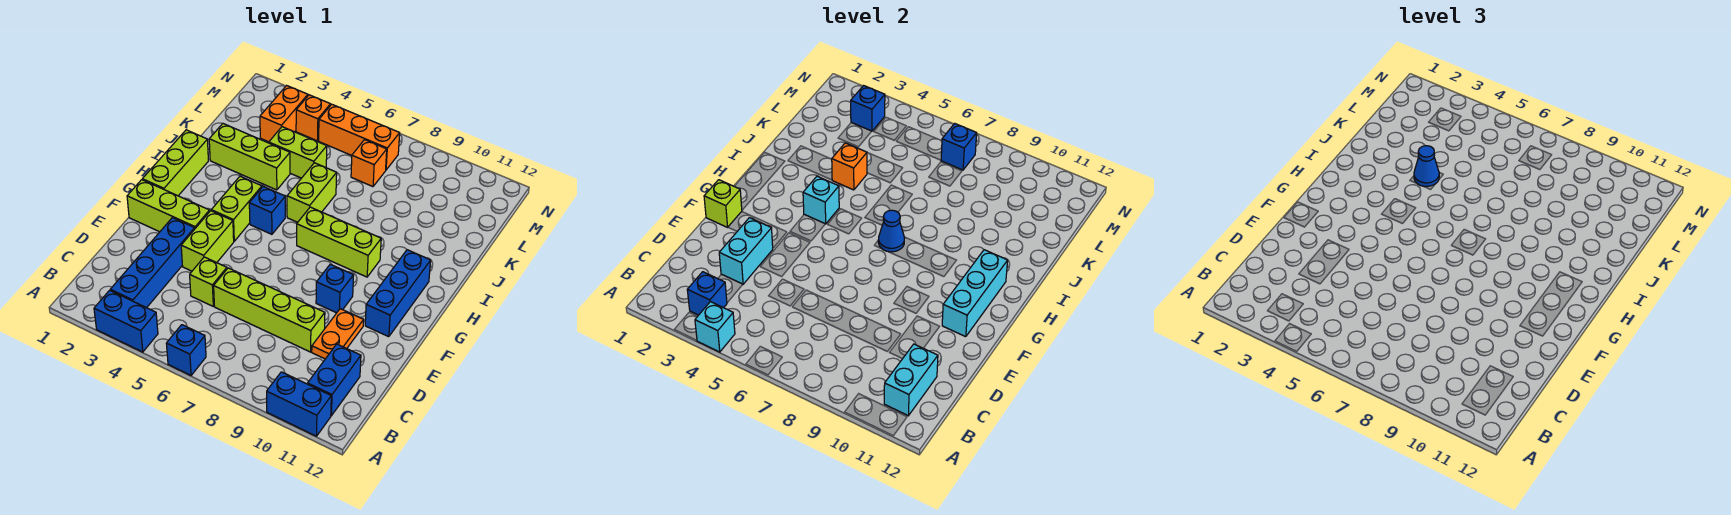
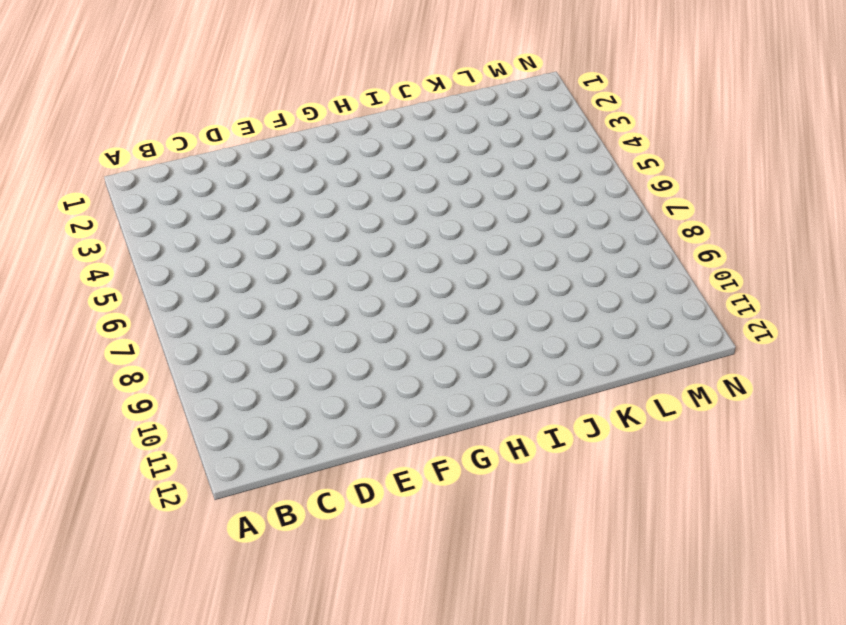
none -> blue brick A3:A4 level 1
none -> blue brick A6 level 1
none -> blue brick A10:A11 level 1
none -> blue brick B3:E3 level 1

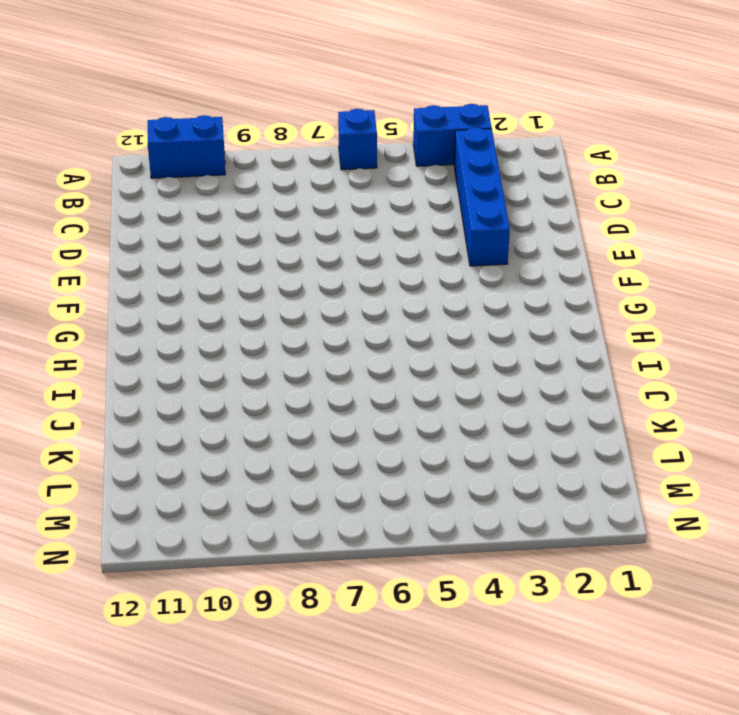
none -> blue brick B11:C11 level 1
none -> lime brick D5 level 1
none -> lime brick D6:D9 level 1
none -> orange plate D10:E10 level 1

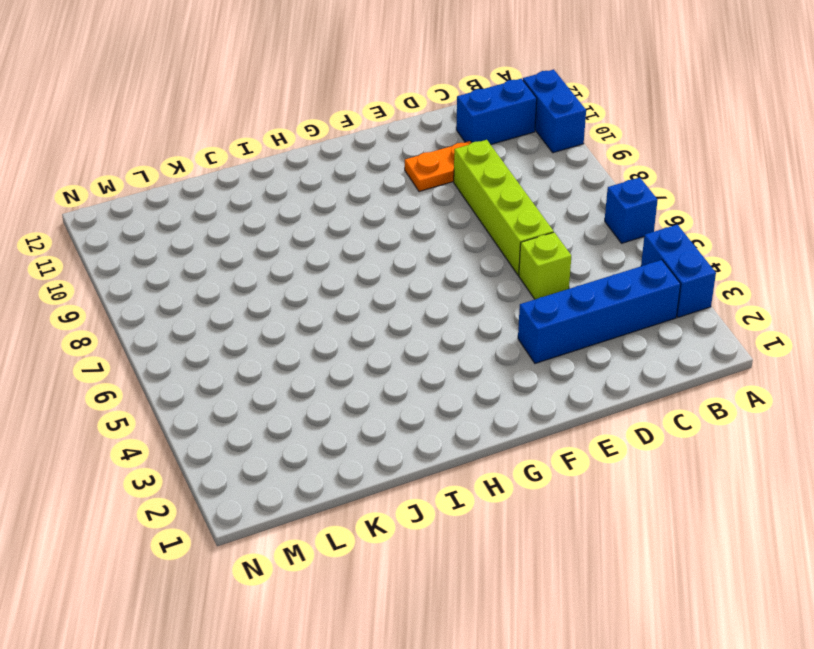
none -> lime brick E4:F4 level 1
none -> lime brick F1:F3 level 1
none -> blue brick F9 level 1
none -> blue brick F11:H11 level 1

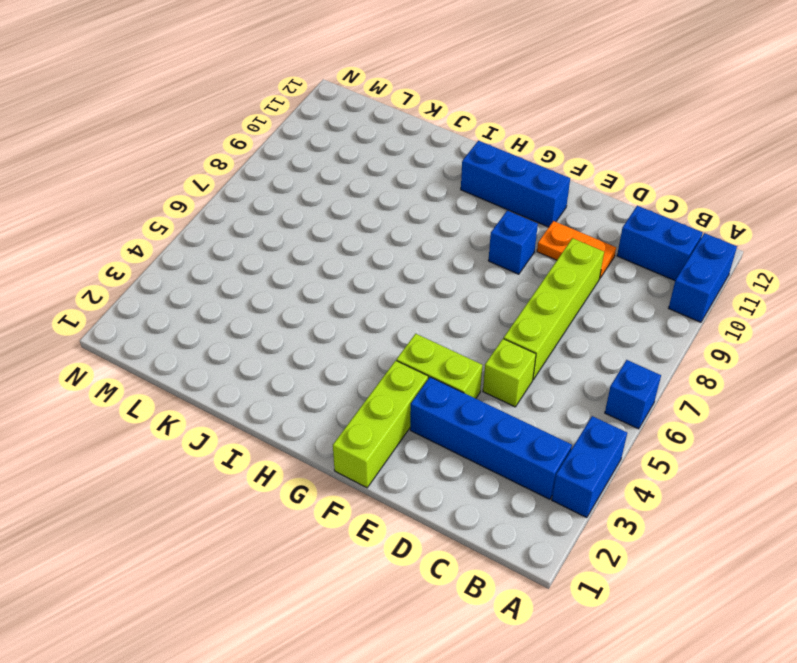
none -> lime brick G1:I1 level 1
none -> lime brick G4:H4 level 1
none -> blue brick H5 level 1
none -> lime brick H7:H9 level 1

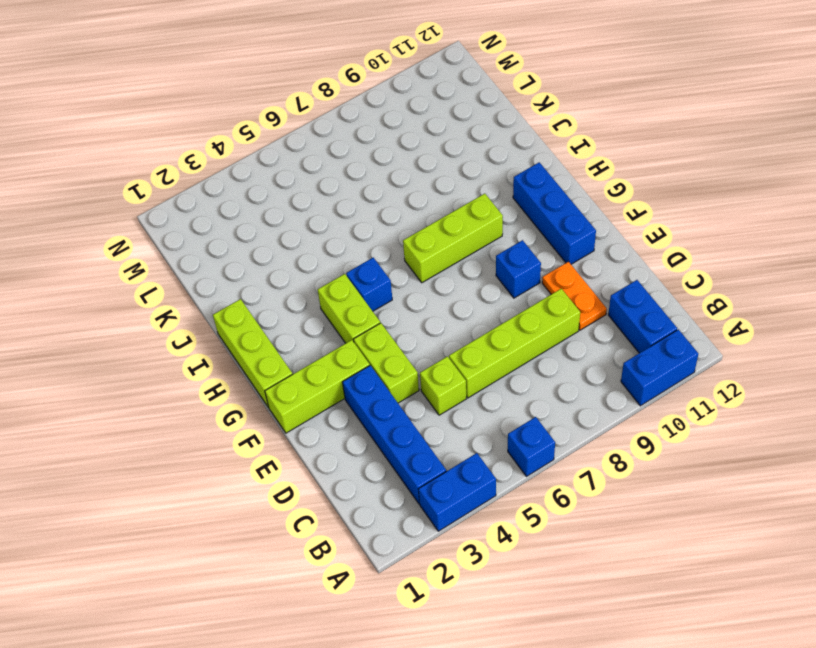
none -> lime brick I6:J6 level 1
none -> lime brick J2:J4 level 1
none -> lime brick K4:K5 level 1
none -> orange brick L3:M3 level 1

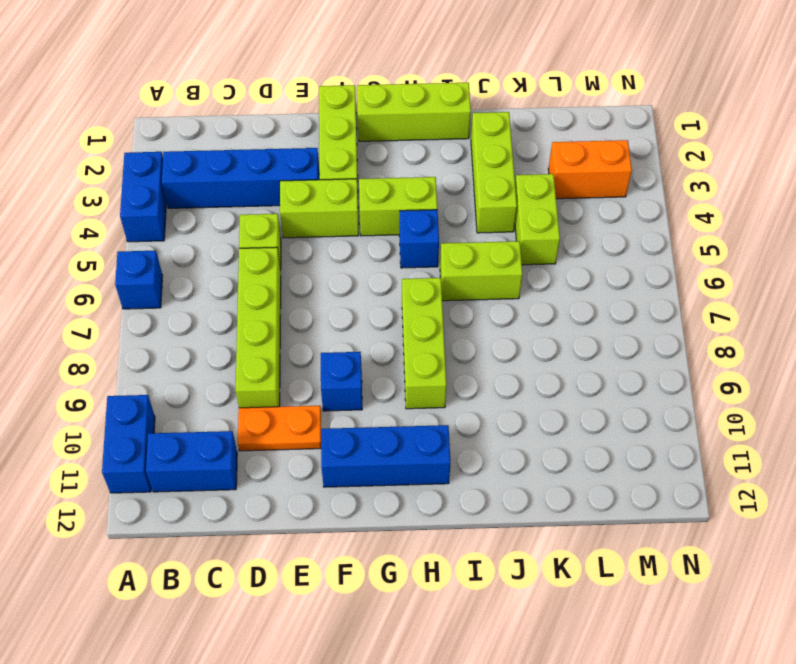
none -> orange brick L7 level 1
none -> orange brick M4 level 1
none -> orange brick M5:M7 level 1
none -> cyan brick A4 level 2

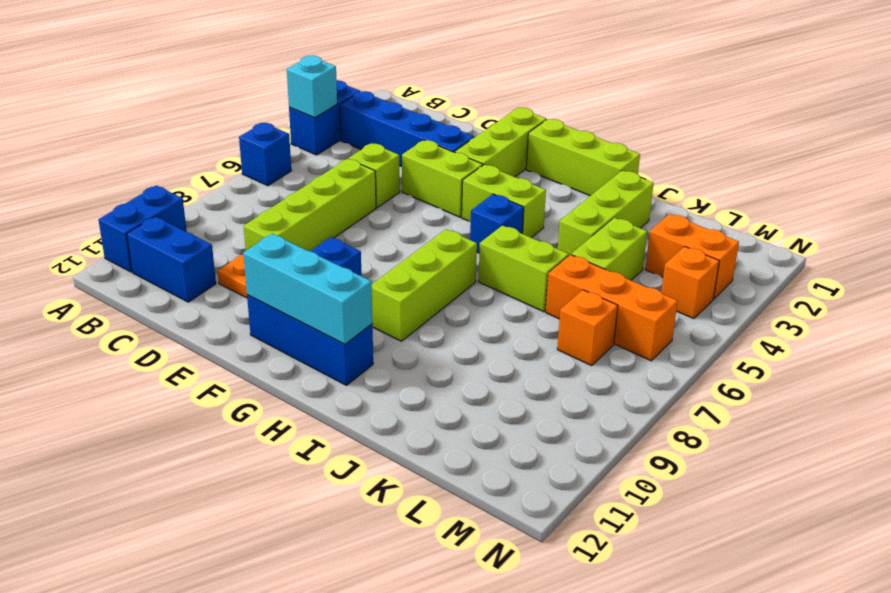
orange brick K6:M6 level 1 -> orange brick M5:M7 level 1
none -> blue brick B3 level 2
none -> cyan brick B11:C11 level 2
none -> cyan brick D3:E3 level 2
none -> lime brick F1 level 2

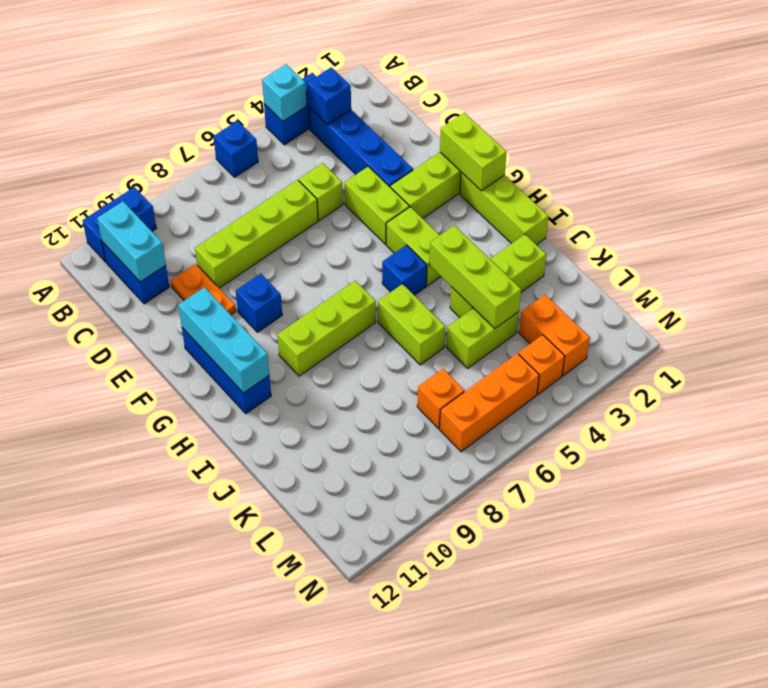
lime brick F1:G1 level 2 -> lime brick F1 level 2
lime brick I4:K4 level 2 -> orange brick J4 level 2
none -> cyan brick D3:E3 level 2
none -> cyan brick H4 level 2
none -> blue cone H7 level 2
none -> blue brick M3 level 2

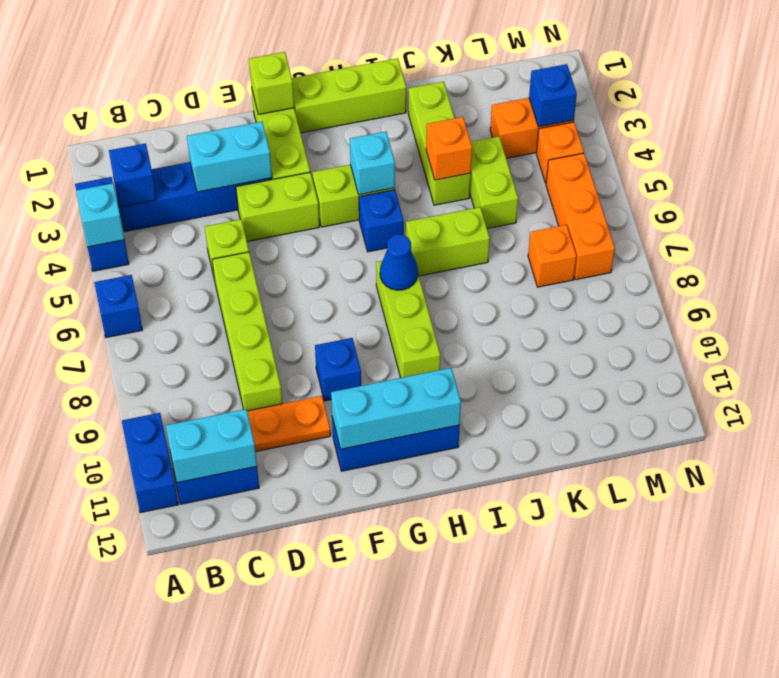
none -> blue brick M7 level 2
none -> blue cone J4 level 3

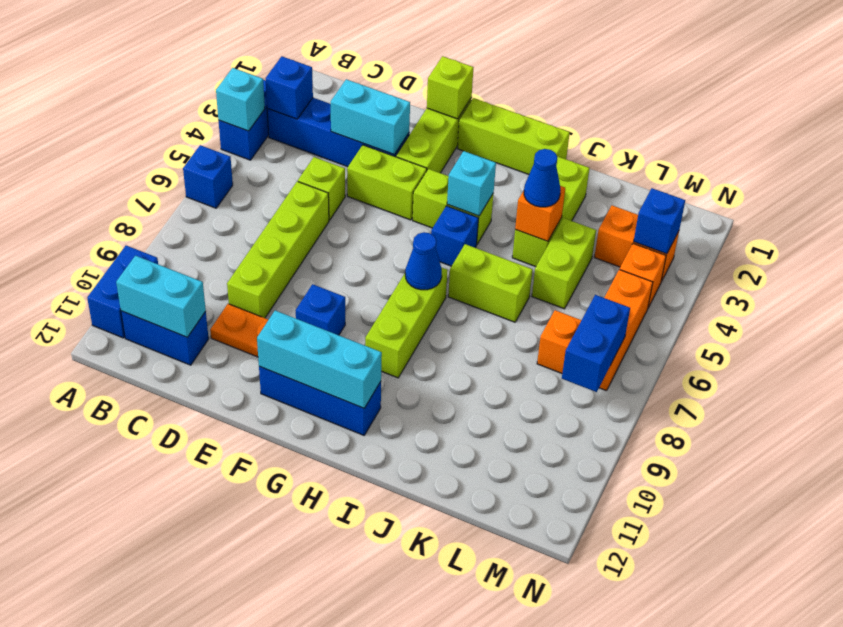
blue brick M7:M8 level 2 -> blue brick M7 level 2

